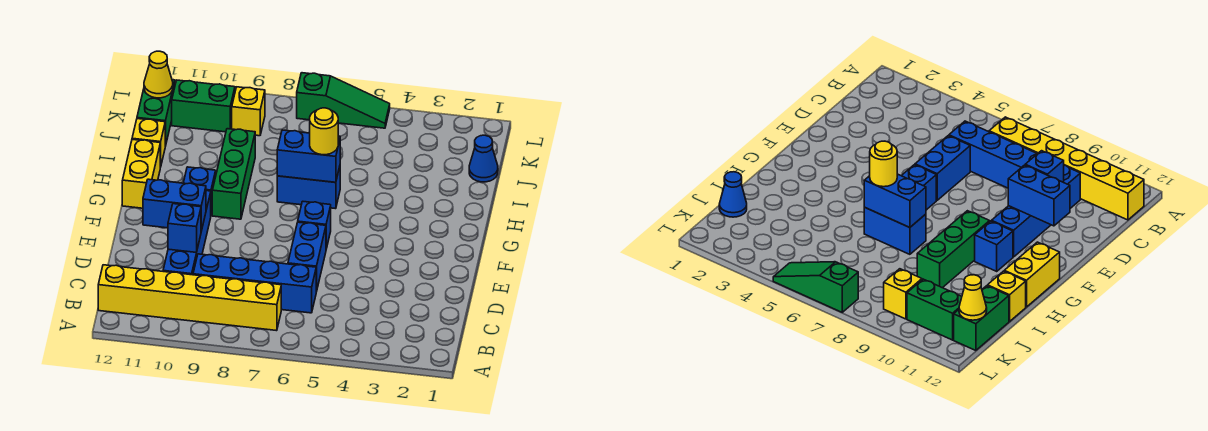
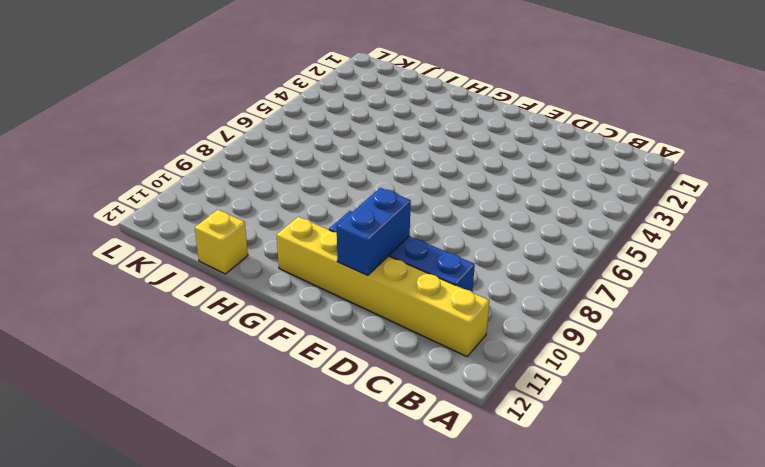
yellow brick B11:G11 level 1 -> yellow brick B7:B12 level 1
none -> blue brick C6:C9 level 1
none -> blue brick D6:E6 level 1
none -> blue brick F6 level 1

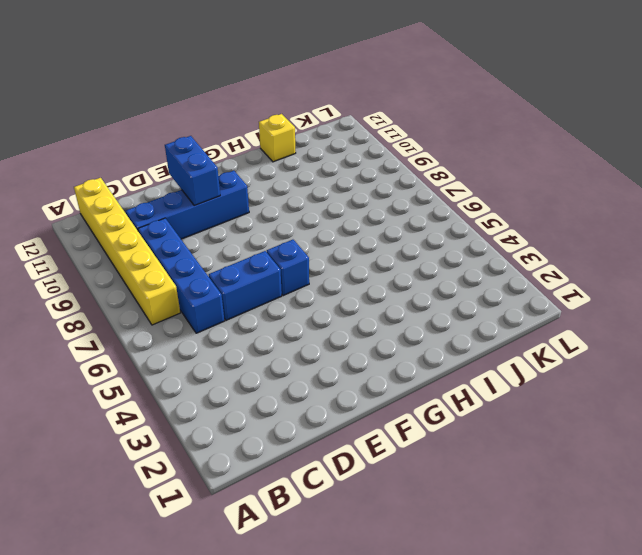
none -> green brick G9:I9 level 1
none -> blue brick G10 level 1
none -> yellow brick G12:H12 level 1

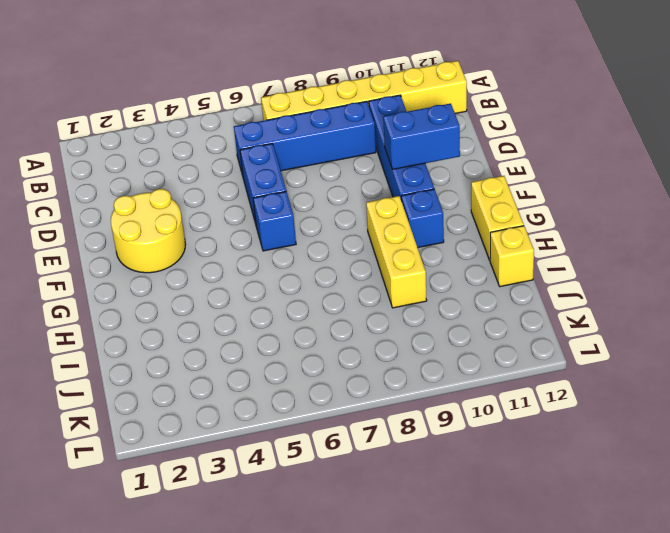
yellow round brick E2:F3 level 1 -> none
yellow brick G9:I9 level 1 -> green brick G9:I9 level 1
none -> blue brick H6:H7 level 1
none -> blue cone J1 level 1
none -> green brick J12:K12 level 1

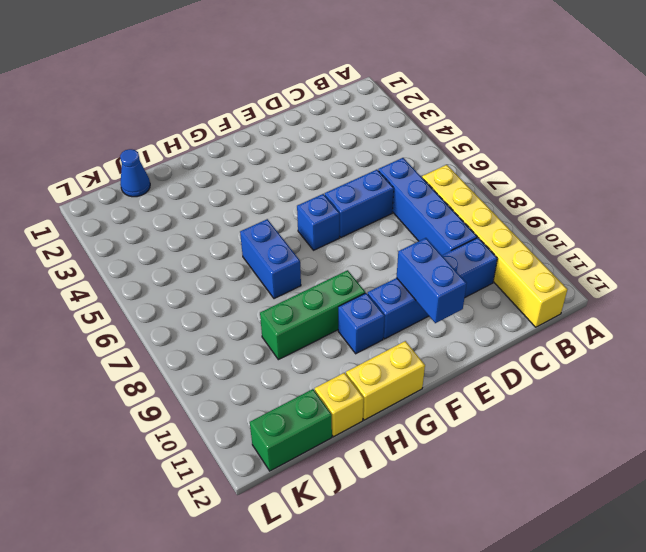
none -> yellow brick K9 level 1
none -> green brick K10:K11 level 1
none -> green slope L5:L7 level 1 top 7

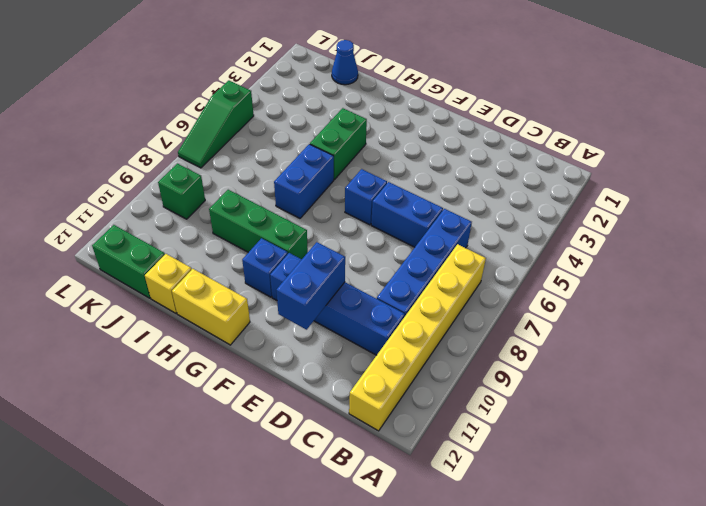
green brick H4:H5 level 1 -> green brick K10:K11 level 1
green brick K9 level 1 -> yellow brick K9 level 1
green slope L5:L7 level 1 top 5 -> green slope L5:L7 level 1 top 7
none -> blue brick D10 level 2
none -> blue brick H6:H7 level 2
none -> yellow cone K12 level 2

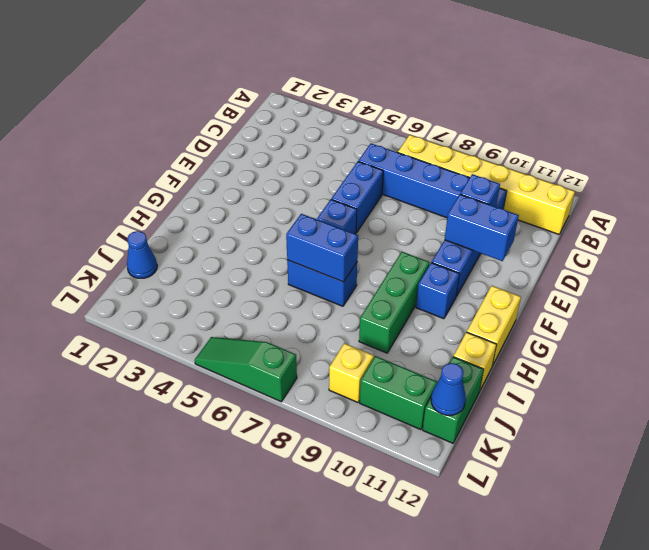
blue cone K12 level 2 -> yellow cone K12 level 2
none -> yellow round brick H6 level 3

